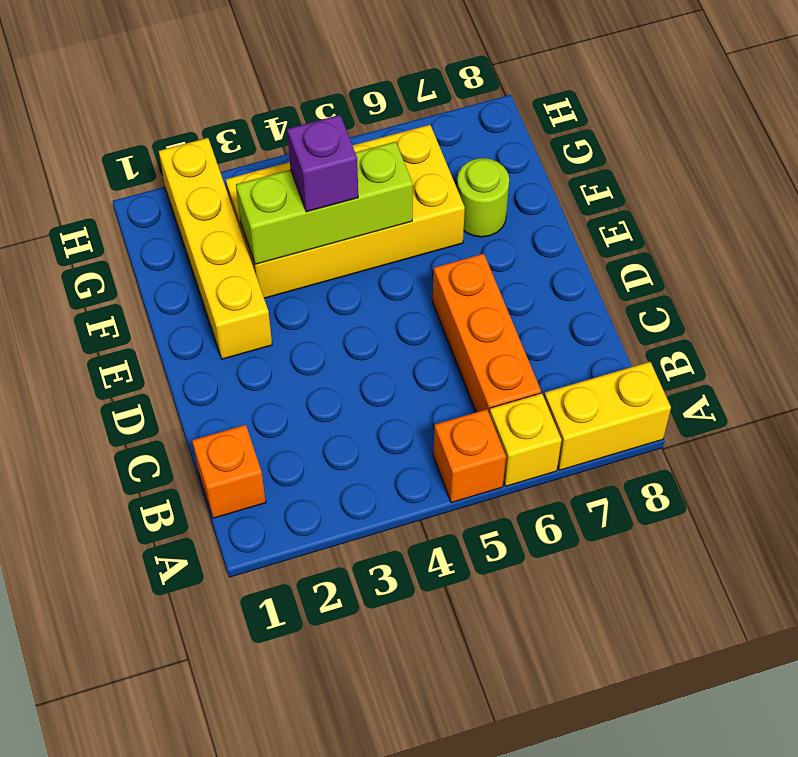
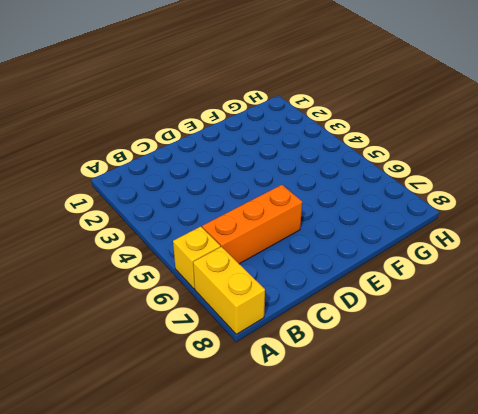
none -> orange brick A5 level 1
none -> orange brick B1 level 1

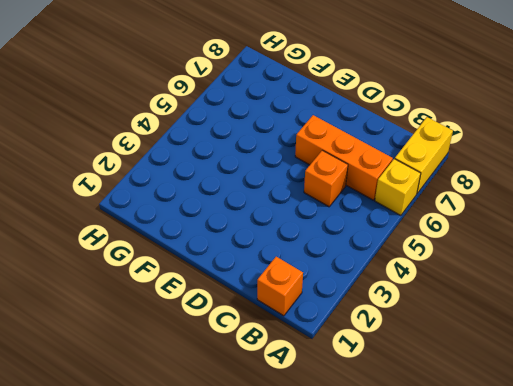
orange brick C5 level 1 -> orange brick A5 level 1
none -> yellow brick E2:H2 level 1
none -> yellow brick F3:G6 level 1

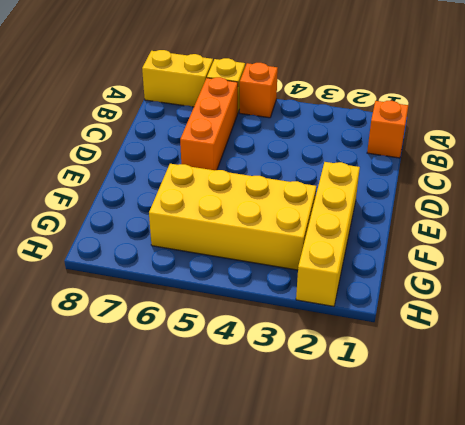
none -> lime round brick F7 level 1
none -> lime brick F3:F5 level 2

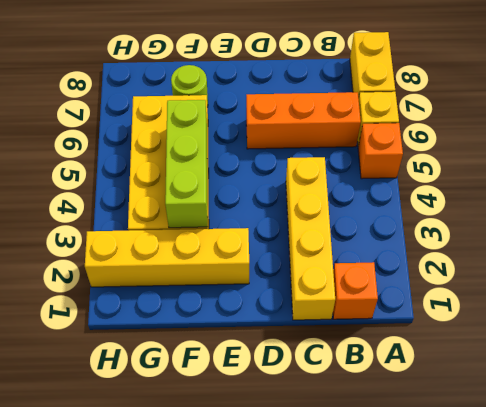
yellow brick C1:C4 level 1 -> none
none -> purple brick F4 level 3

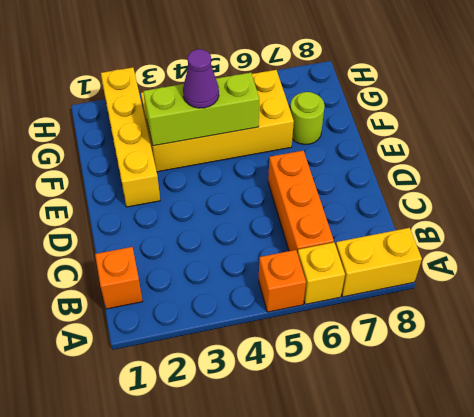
purple cone F4 level 3 -> purple brick F4 level 3

